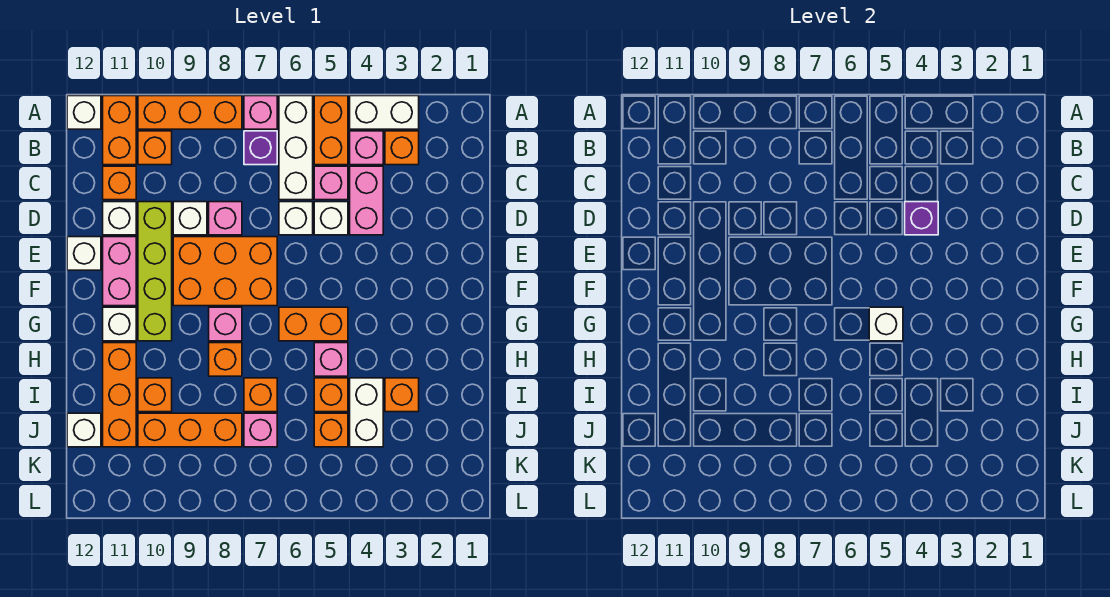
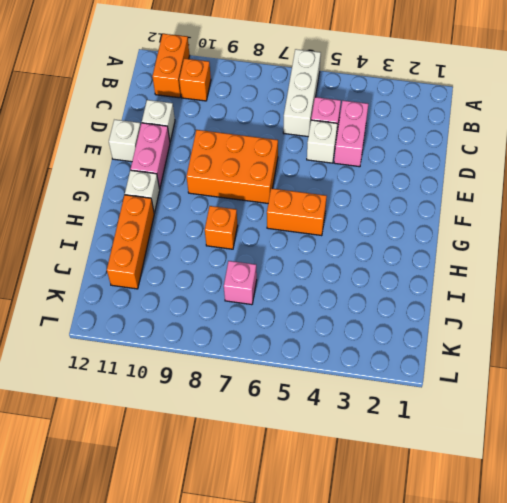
none -> white brick A3:A4 level 1
none -> orange brick A5:B5 level 1
none -> pink brick A7 level 1
none -> orange brick A8:A10 level 1

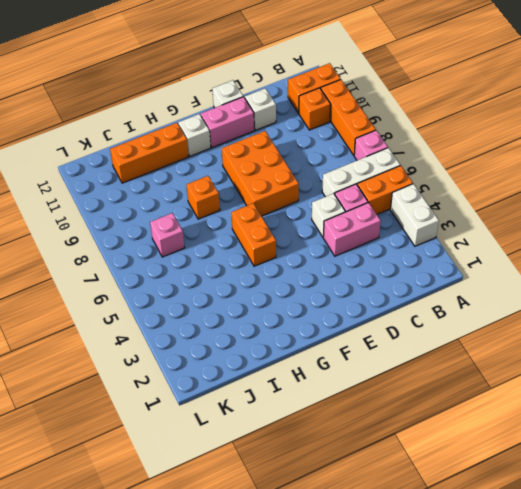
none -> white brick A12 level 1
none -> orange brick B3 level 1
none -> pink brick B4 level 1
none -> purple brick B7 level 1

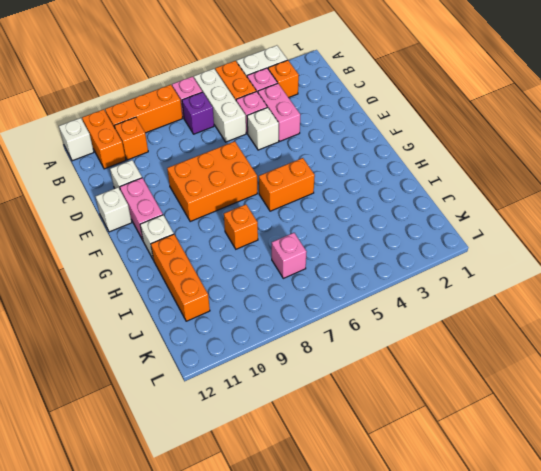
none -> orange brick C11 level 1
none -> white brick D6 level 1
none -> pink brick D8 level 1
none -> white brick D9 level 1

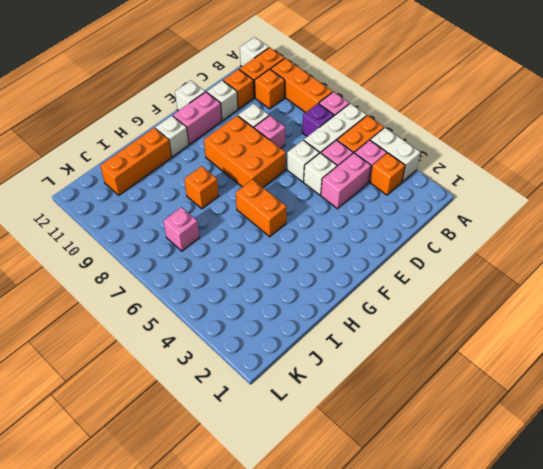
none -> lime brick D10:G10 level 1
none -> pink brick G8 level 1
none -> pink brick H5 level 1
none -> orange brick I3 level 1

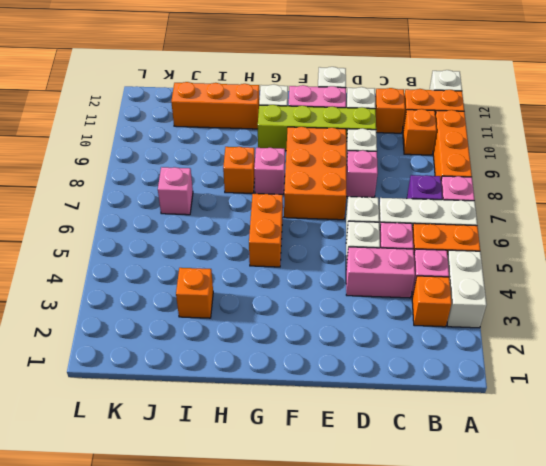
none -> pink brick H5 level 1
none -> white brick I4:J4 level 1
none -> orange brick I5 level 1
none -> orange brick I7 level 1

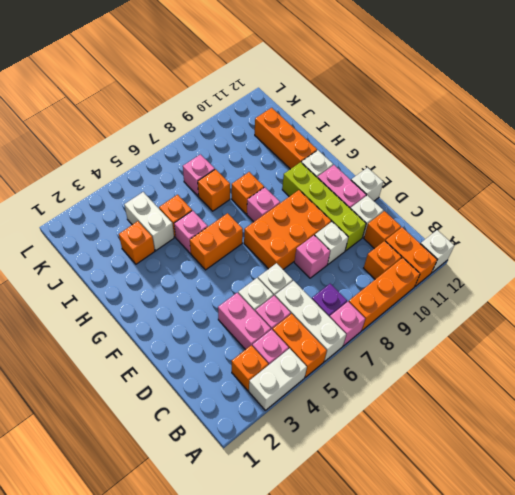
none -> orange brick I10 level 1
none -> orange brick J5 level 1
none -> orange brick J8:J10 level 1
none -> white brick J12 level 1

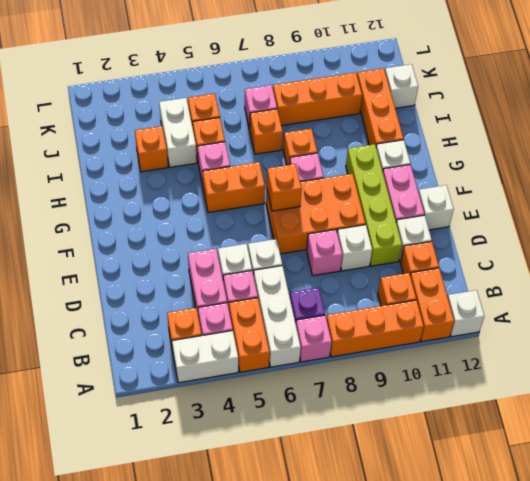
orange brick F7 level 2 -> orange brick I10 level 1
none -> purple brick D4 level 2
none -> white brick G5 level 2

